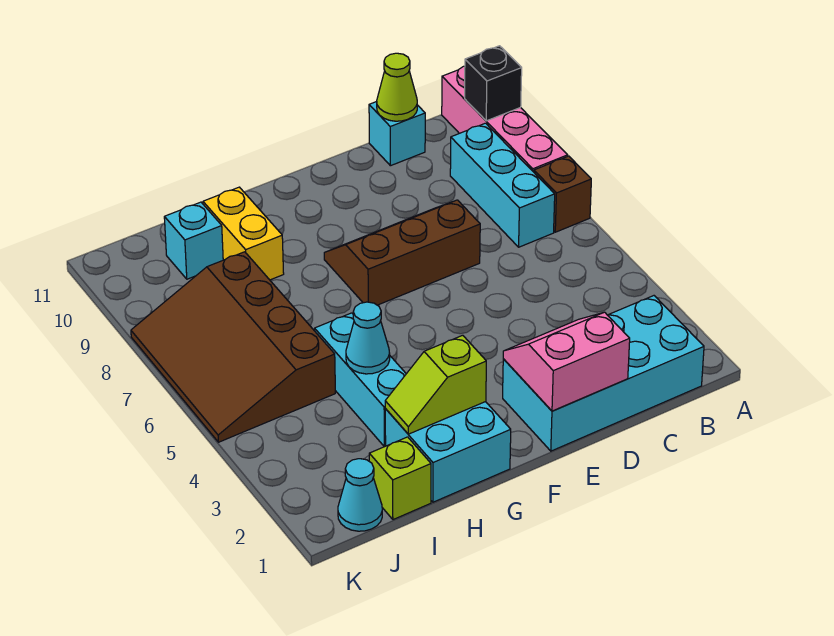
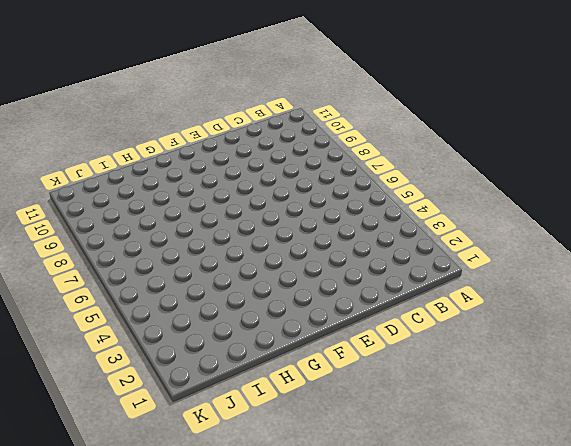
none -> brown brick A7 level 1
none -> pink brick A8:A11 level 1
none -> cyan brick B1:E2 level 1

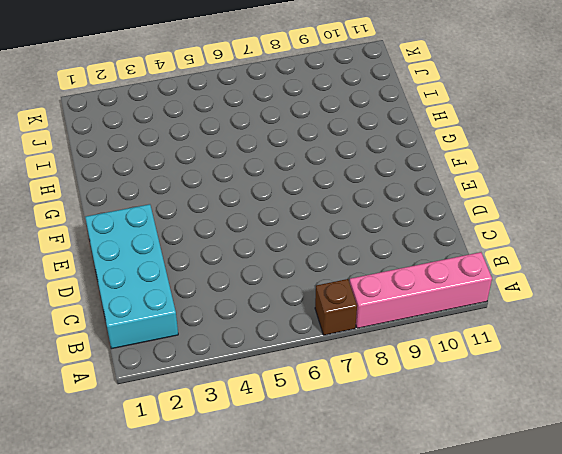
none -> cyan brick B7:B9 level 1
none -> cyan brick C11 level 1
none -> brown slope D7:F8 level 1 top 7

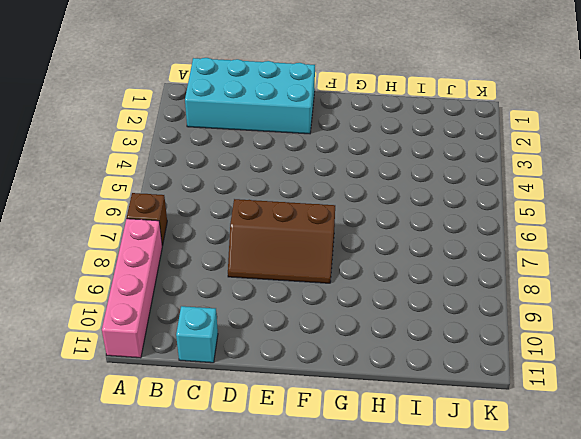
none -> cyan brick B7:B9 level 1
none -> cyan brick G1:H2 level 1
none -> cyan brick H3:H5 level 1

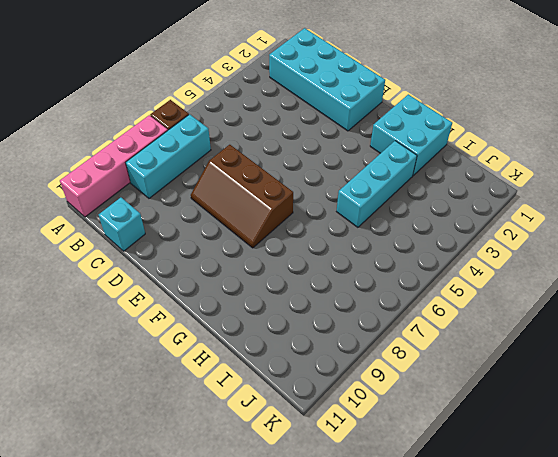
none -> yellow brick H9:H10 level 1
none -> lime brick I1 level 1
none -> brown slope I5:K8 level 1 top I

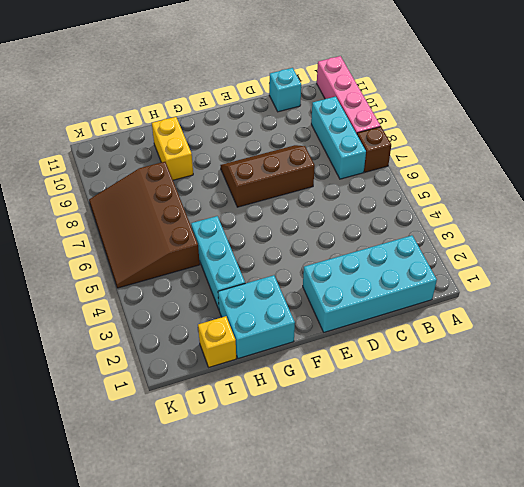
yellow brick I1 level 1 -> lime brick I1 level 1
none -> cyan brick I10 level 1
none -> cyan cone J1 level 1
none -> black brick A10 level 2

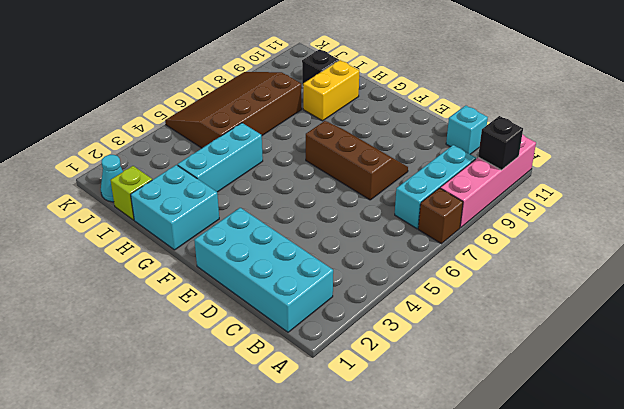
black brick I10 level 1 -> cyan brick I10 level 1
none -> lime cone C11 level 2
none -> pink slope D1:E2 level 2 top 1
none -> lime slope G2:H2 level 2 top G

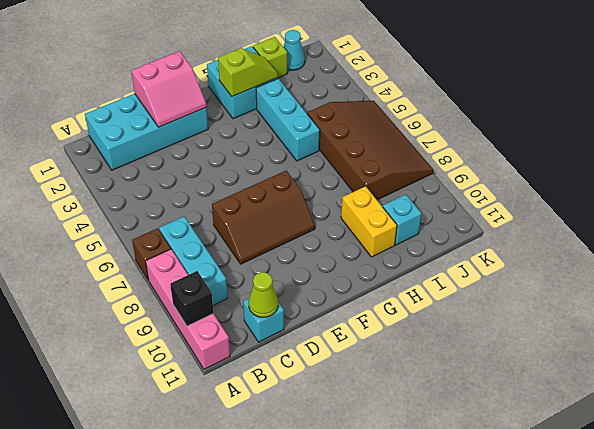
none -> cyan cone H4 level 2

